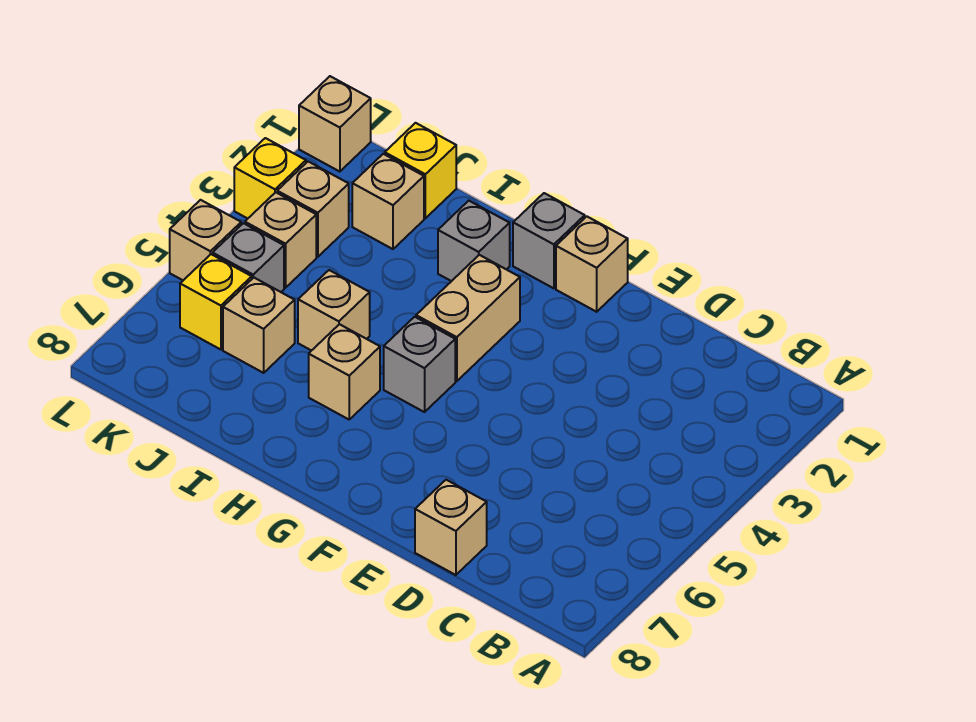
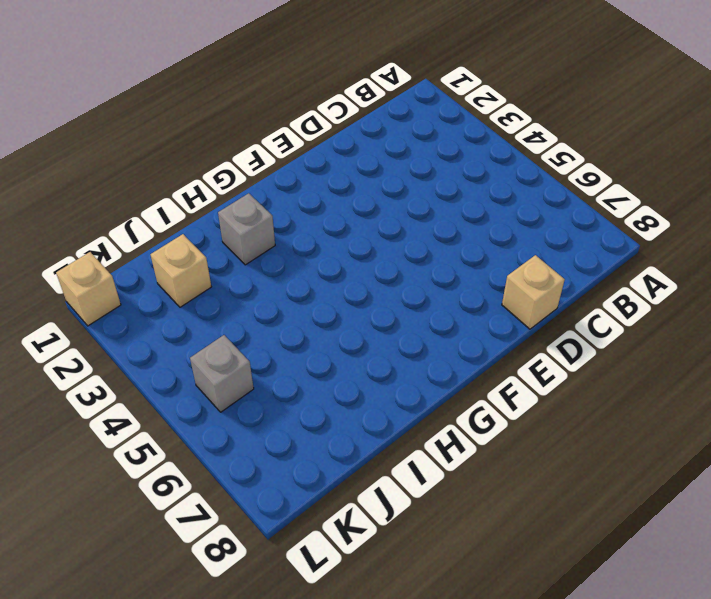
none -> tan brick F1 level 1
none -> grey brick G1 level 1
none -> tan brick G3:G4 level 1

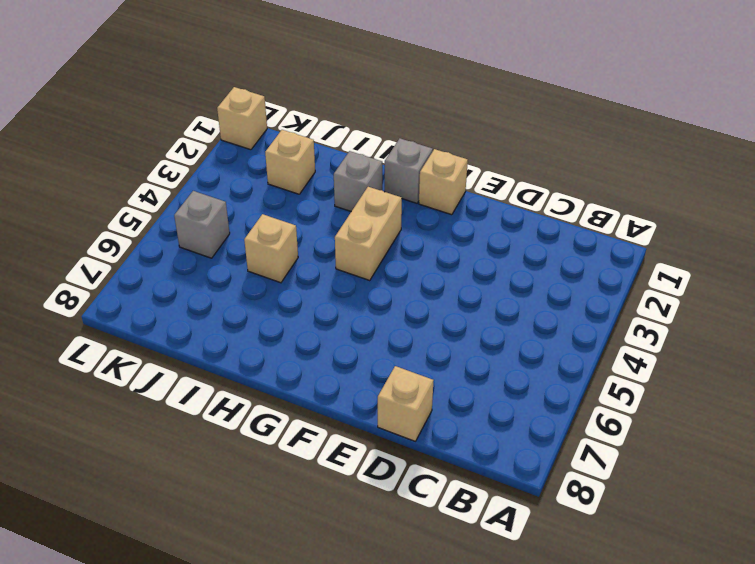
none -> grey brick G5 level 1
none -> tan brick H6 level 1
none -> yellow brick J1 level 1

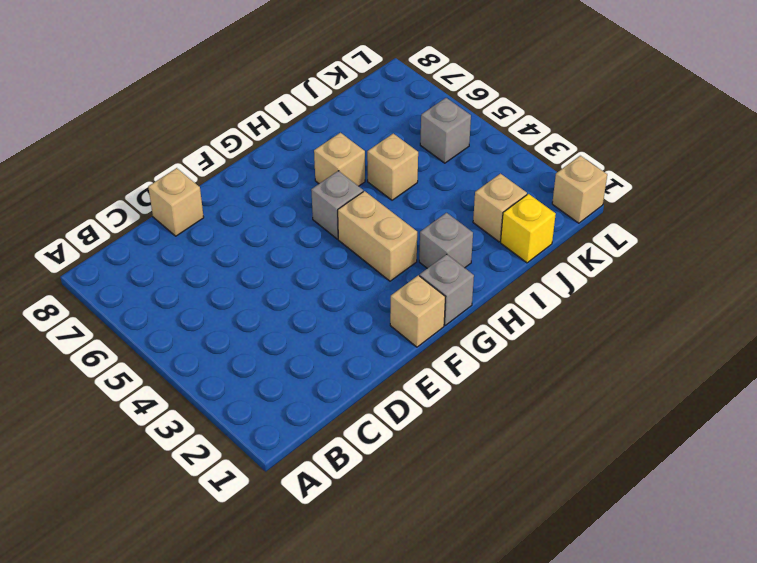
none -> tan brick J6 level 1
none -> tan brick K3 level 1
none -> tan brick K4 level 1

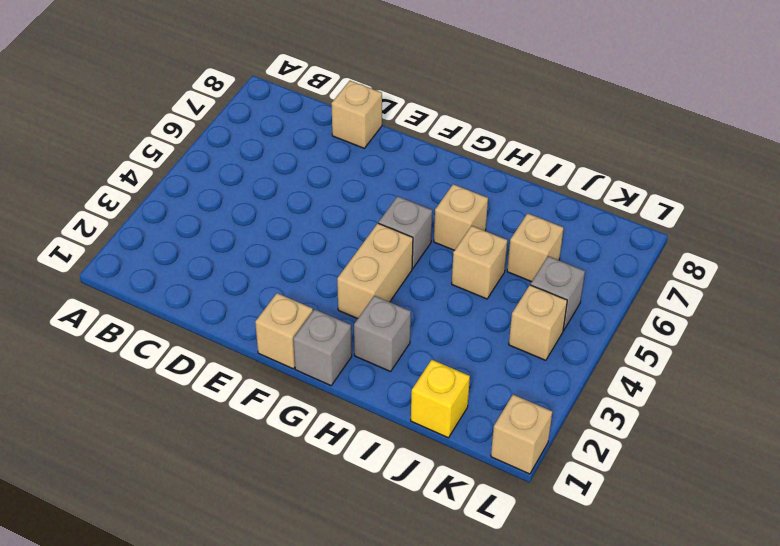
none -> tan brick J2 level 1
none -> tan brick K3 level 1
none -> yellow brick K6 level 1

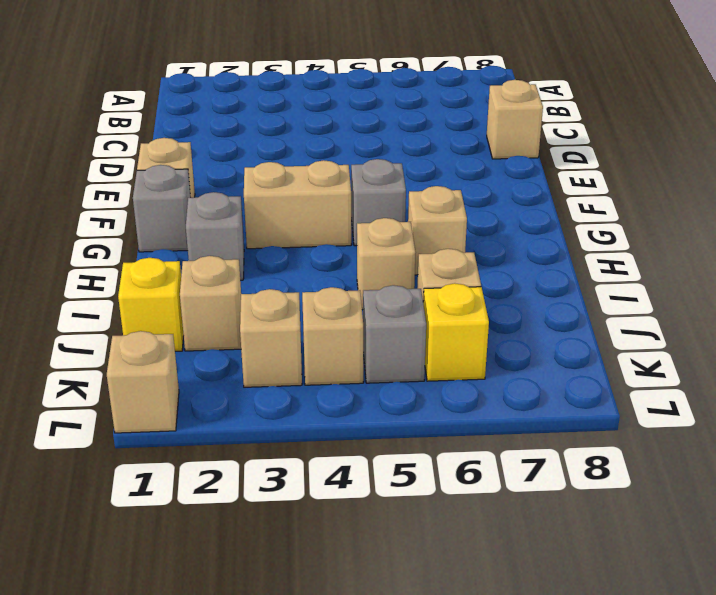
none -> yellow brick L3 level 1
none -> tan brick L5 level 1

